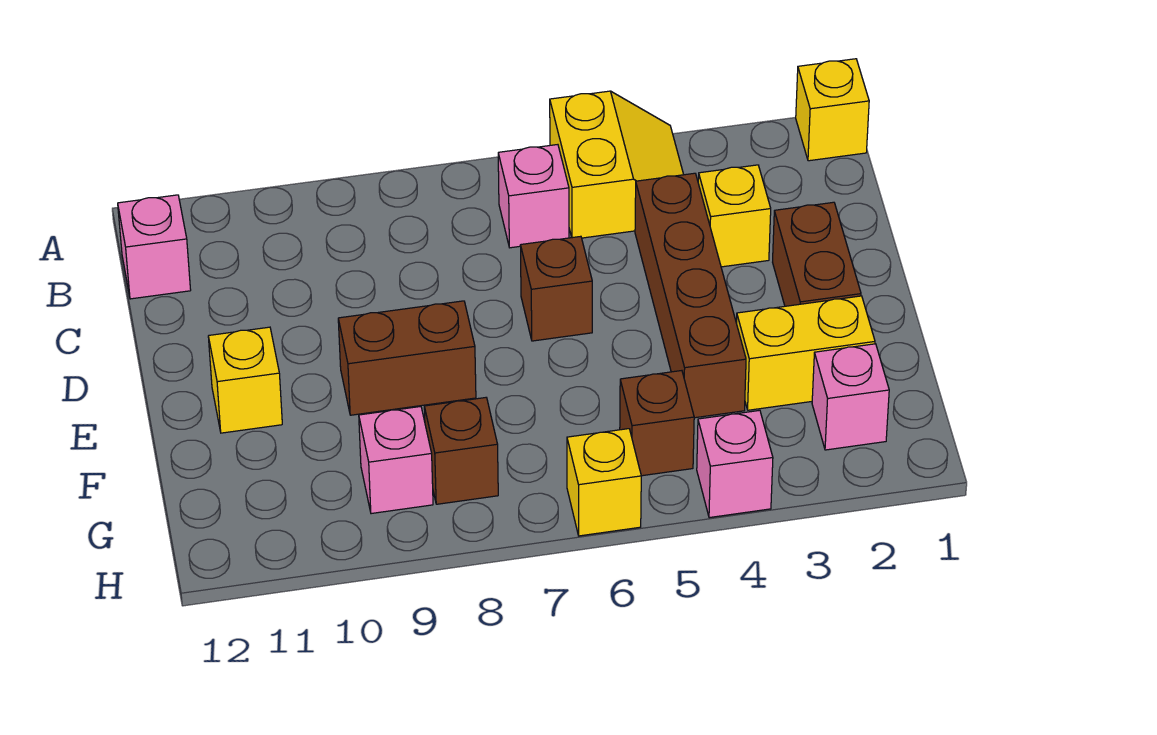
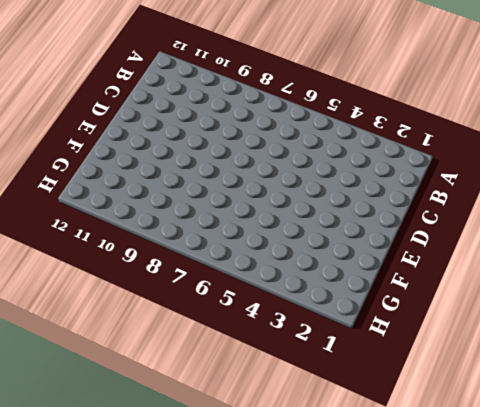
none -> yellow brick A1 level 1
none -> yellow slope A4:B5 level 1 top 5
none -> pink brick B6 level 1

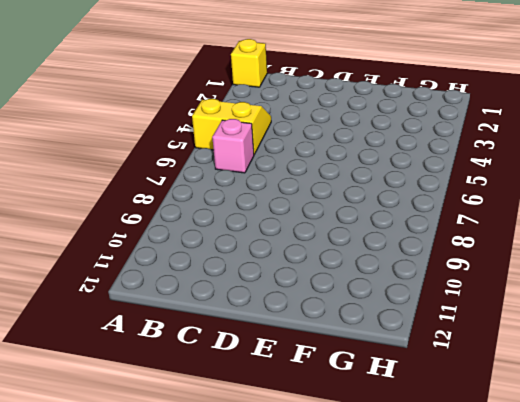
none -> pink brick B12 level 1
none -> yellow brick C3 level 1
none -> brown brick C4:F4 level 1

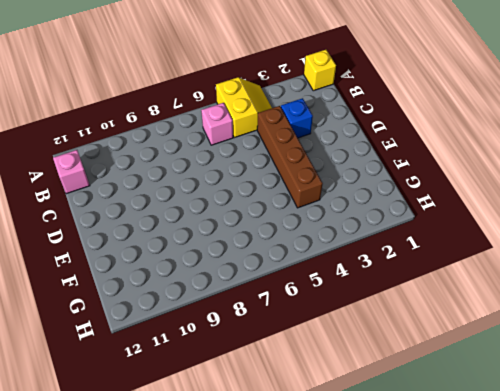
blue brick C3 level 1 -> yellow brick C3 level 1
none -> brown brick D2:E2 level 1
none -> brown brick D6 level 1
none -> brown brick E8:E9 level 1

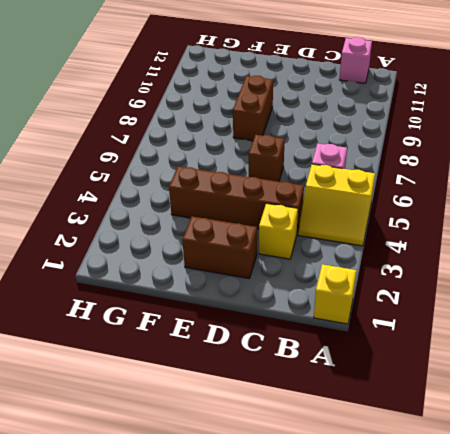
none -> yellow brick E11 level 1
none -> yellow brick F2:F3 level 1
none -> pink brick G2 level 1

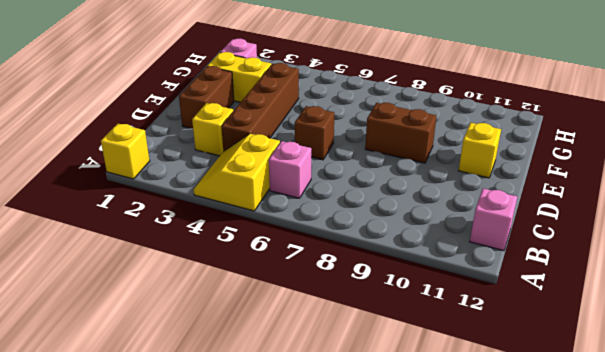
none -> brown brick G5 level 1
none -> brown brick G8 level 1
none -> pink brick G9 level 1

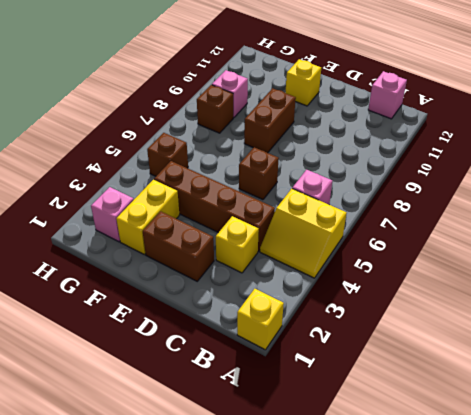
none -> pink brick H4 level 1
none -> yellow brick H6 level 1

